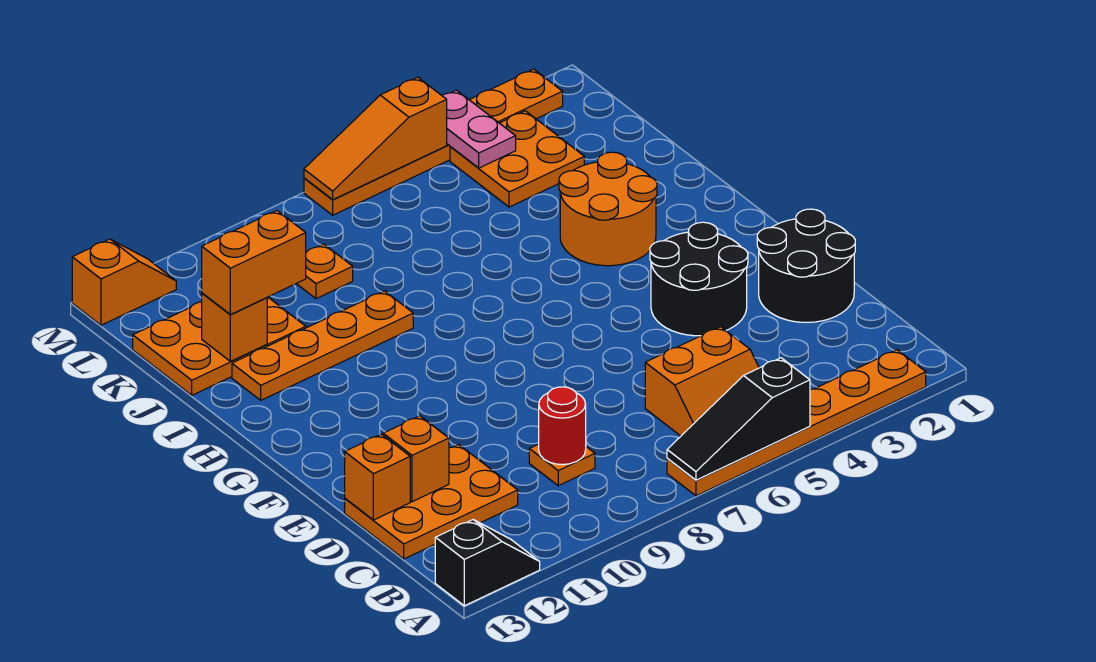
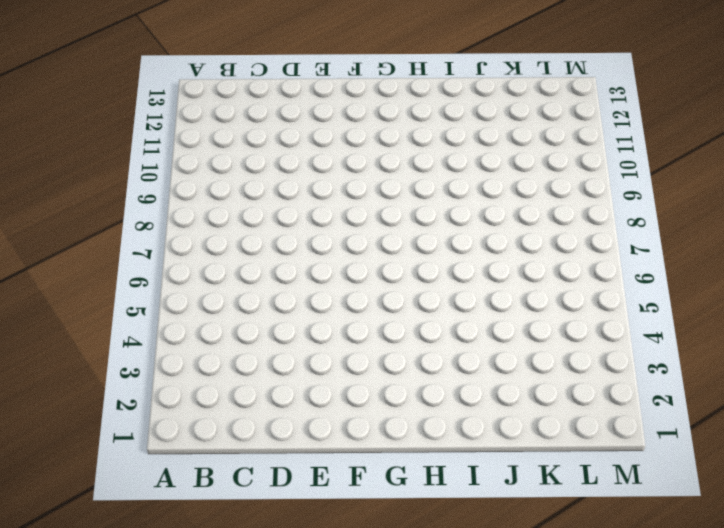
none -> orange plate A2:A7 level 1
none -> black slope A12:A13 level 1 top 13
none -> orange slope B5:C6 level 1 top C

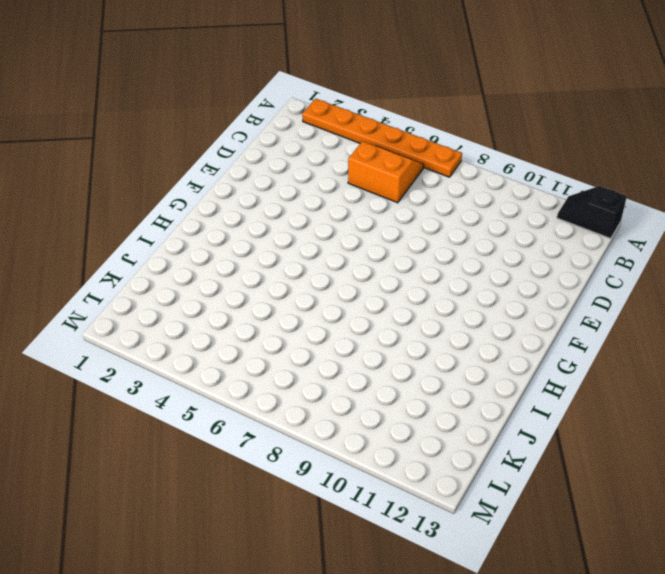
none -> orange plate C9 level 1
none -> orange plate C11:D13 level 1
none -> black round brick D1:E2 level 1

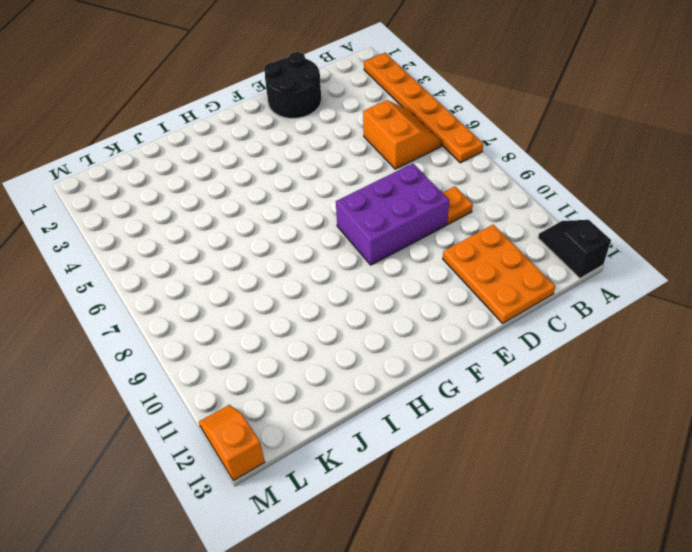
purple brick D8:F9 level 1 -> none
none -> black round brick E3:F4 level 1
none -> orange round brick H3:I4 level 1
none -> orange plate I9:I12 level 1

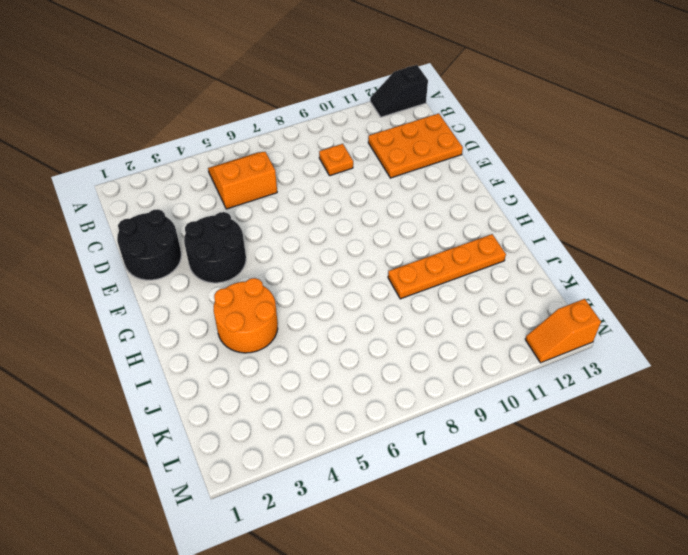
none -> orange plate A2:A7 level 1
none -> orange plate J11:K13 level 1
none -> orange plate K3:L4 level 1

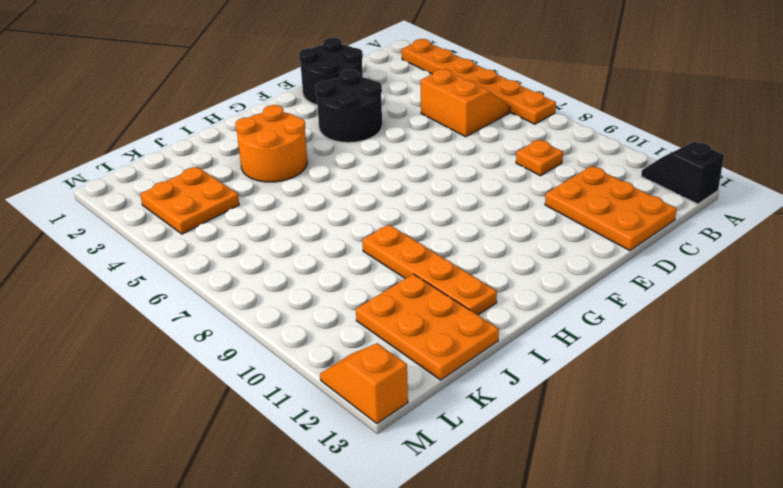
none -> orange plate K9 level 1
none -> orange plate M2:M7 level 1
none -> black slope A5:A7 level 2 top 5

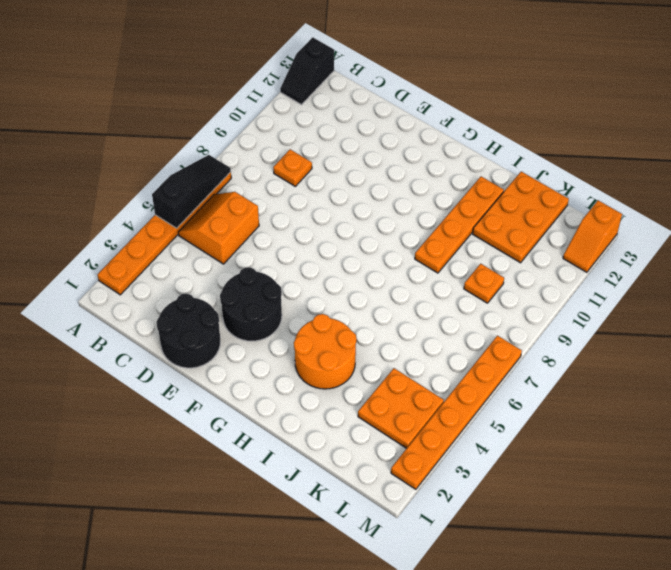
none -> orange plate C11:D13 level 1
none -> red round brick C9 level 2
none -> orange brick D12 level 2

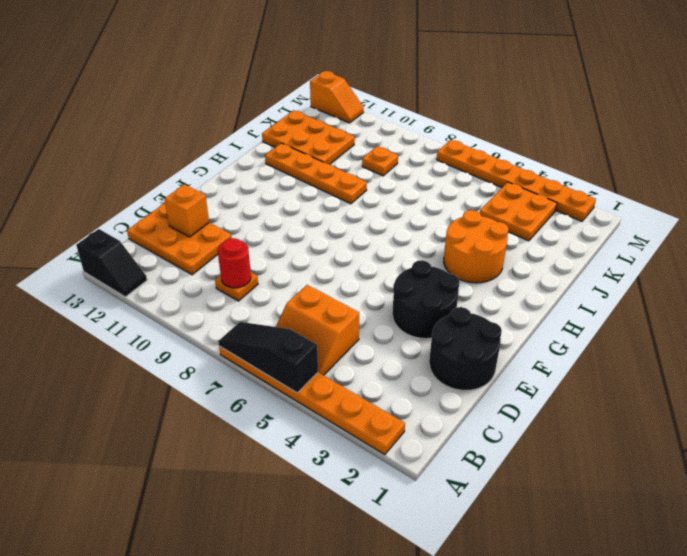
none -> orange brick D13 level 2
none -> orange brick J12 level 2
none -> pink plate L4:M4 level 2

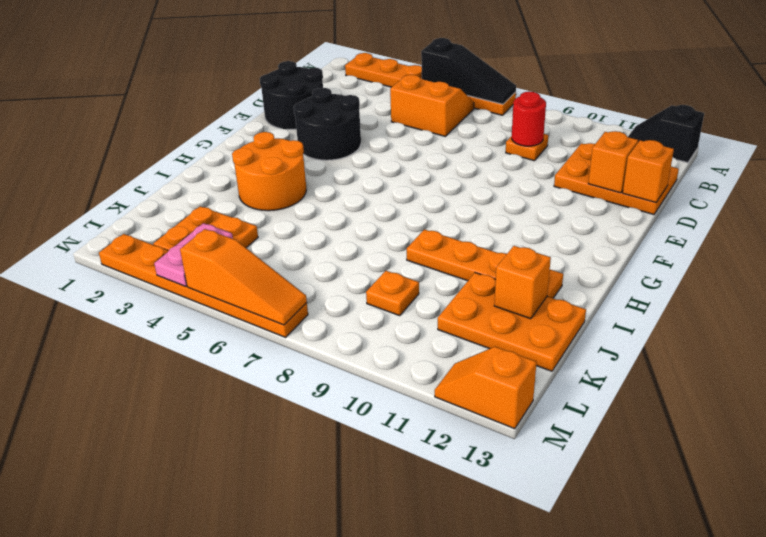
none -> orange brick J11:J12 level 3

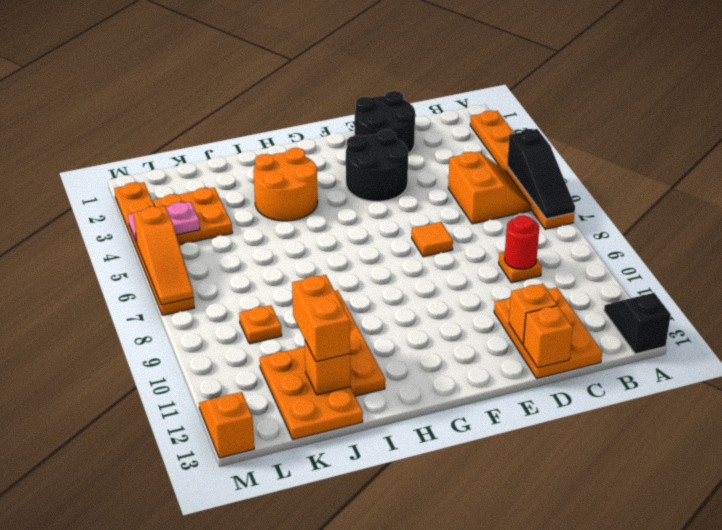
orange tile E7 level 1 -> none

